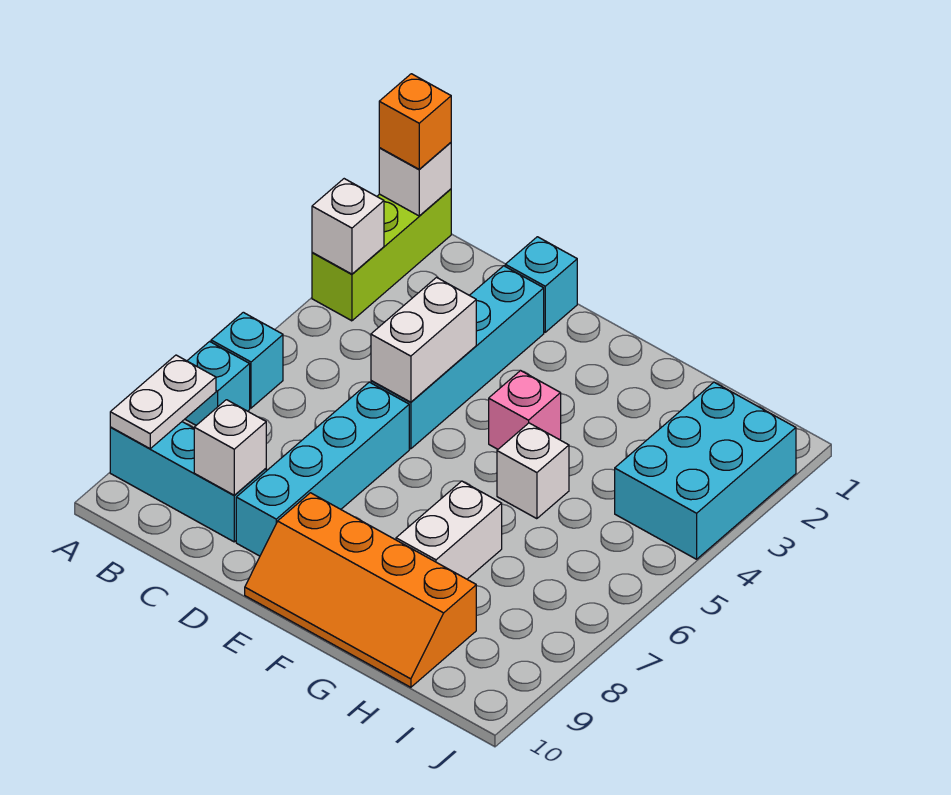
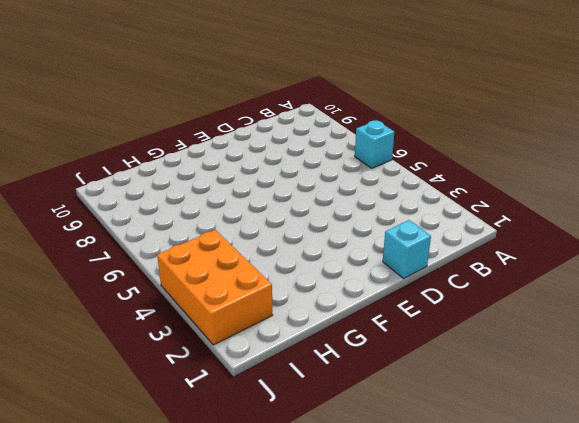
orange brick I2:J4 level 1 -> cyan brick I2:J4 level 1
none -> lime brick A1:A3 level 1
none -> cyan brick A7 level 1
none -> cyan brick A9:C9 level 1

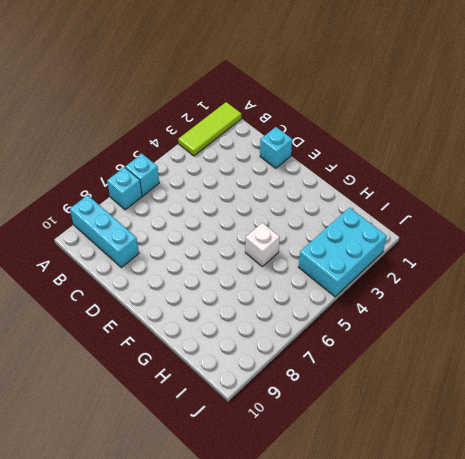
lime tile A1:A3 level 1 -> lime brick A1:A3 level 1
none -> cyan brick D2:D5 level 1
none -> cyan brick D6:D9 level 1
none -> orange slope E9:H10 level 1 top 9

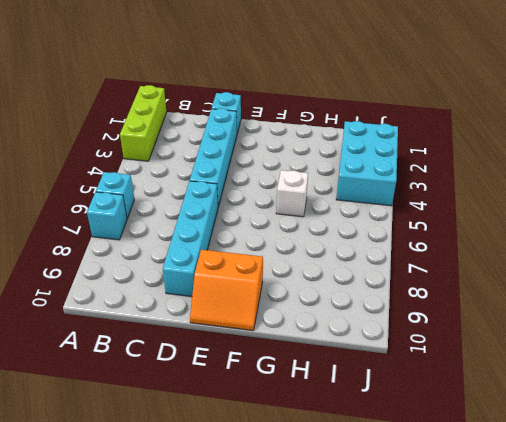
orange slope E9:F10 level 1 top 9 -> orange slope E9:H10 level 1 top 9
none -> cyan brick A9:C9 level 1
none -> pink brick F4 level 1
none -> white brick G7:G8 level 1

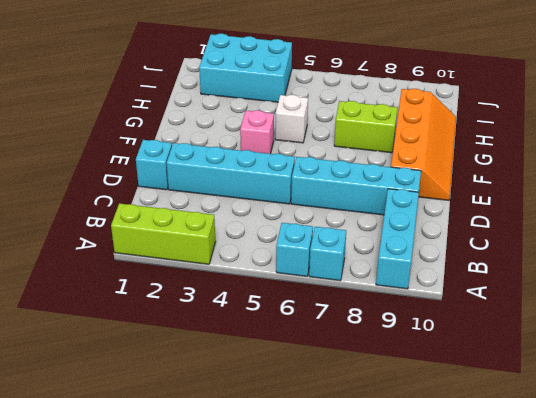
lime brick G7:G8 level 1 -> white brick G7:G8 level 1
none -> white brick A1 level 2
none -> white brick A3 level 2
none -> white plate A8:A9 level 2

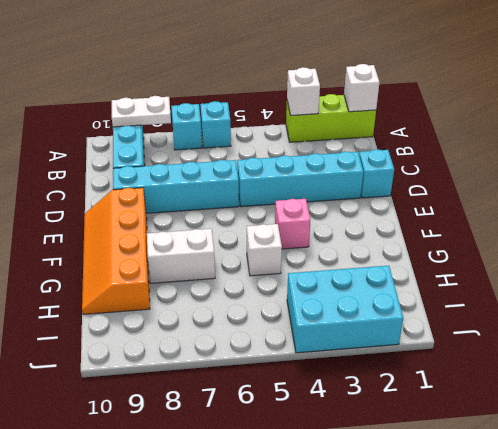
none -> white brick C9 level 2
none -> white brick D4:D5 level 2
none -> orange brick A1 level 3

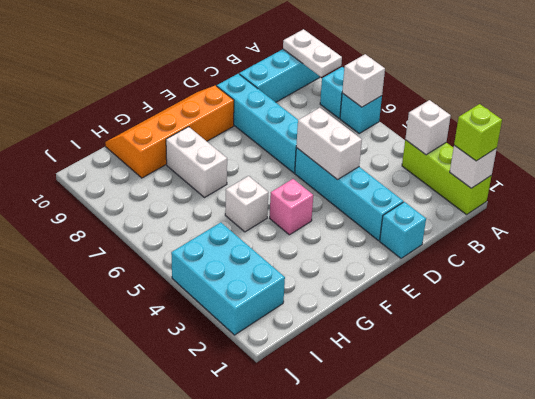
lime brick A1 level 3 -> orange brick A1 level 3
white brick A6 level 2 -> white brick C9 level 2

